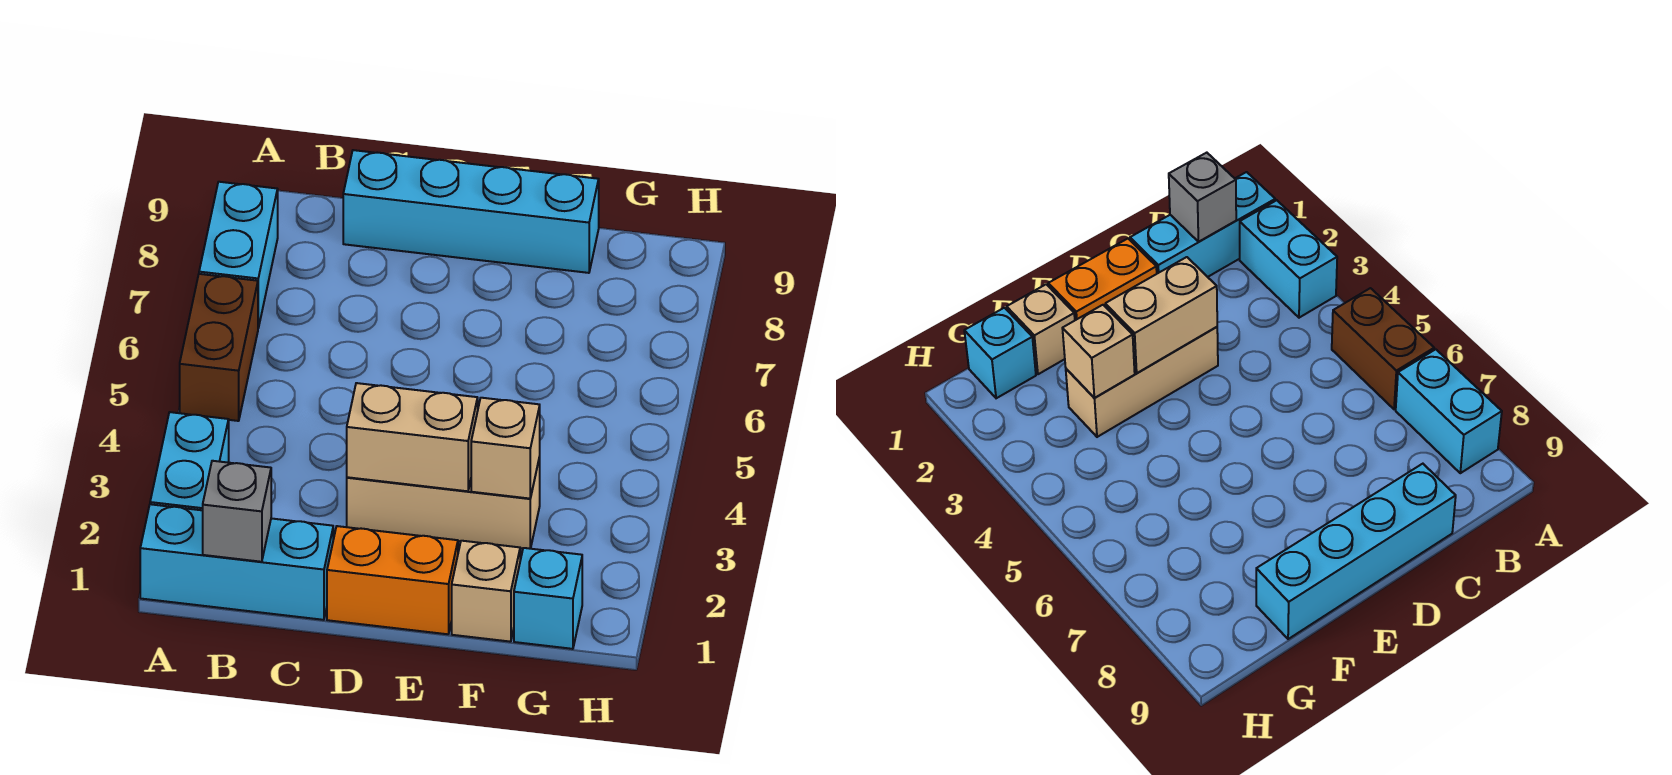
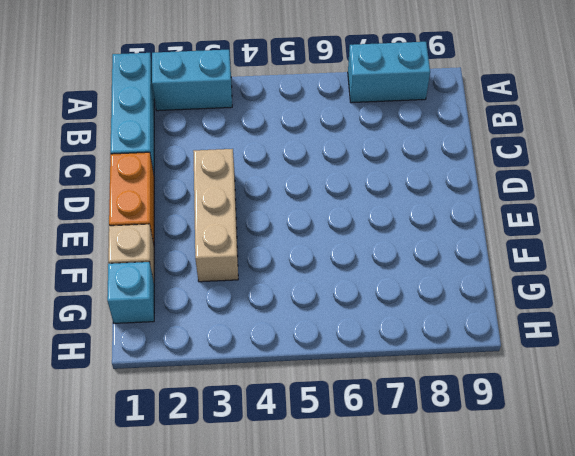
none -> brown brick A5:A6 level 1
none -> cyan brick C9:F9 level 1
none -> grey brick B1 level 2

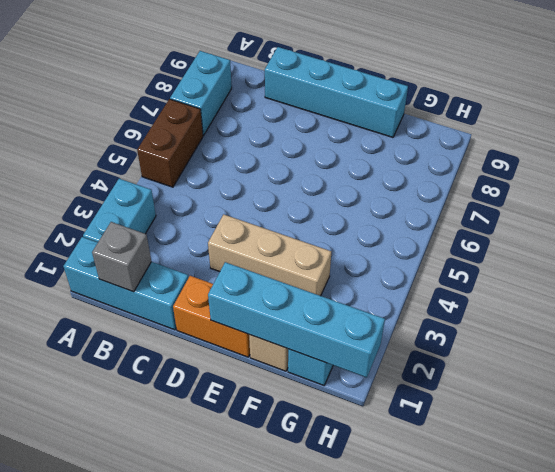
cyan brick E1:H1 level 2 -> none
none -> tan brick D3:E3 level 2
none -> tan brick F3 level 2

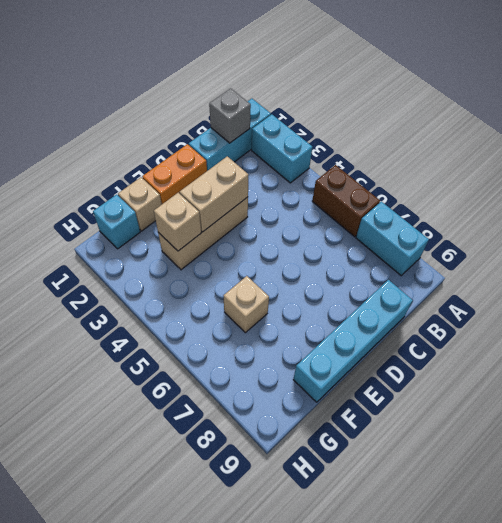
tan brick F6 level 1 -> none

